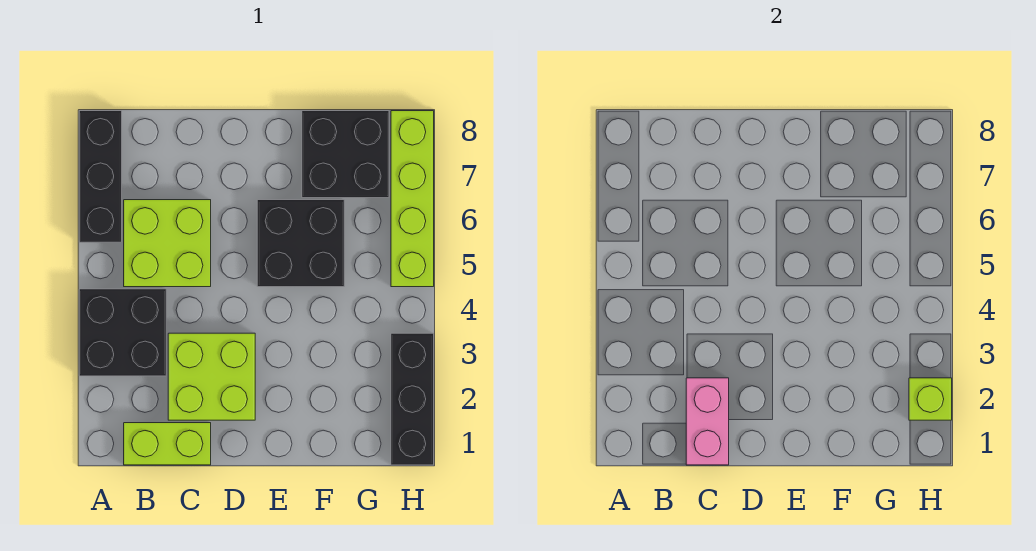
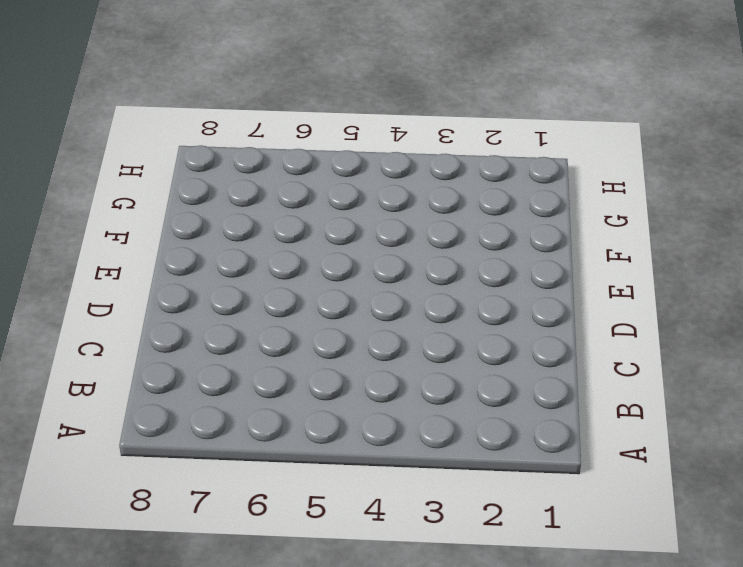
none -> black brick A3:B4 level 1
none -> black brick A6:A8 level 1

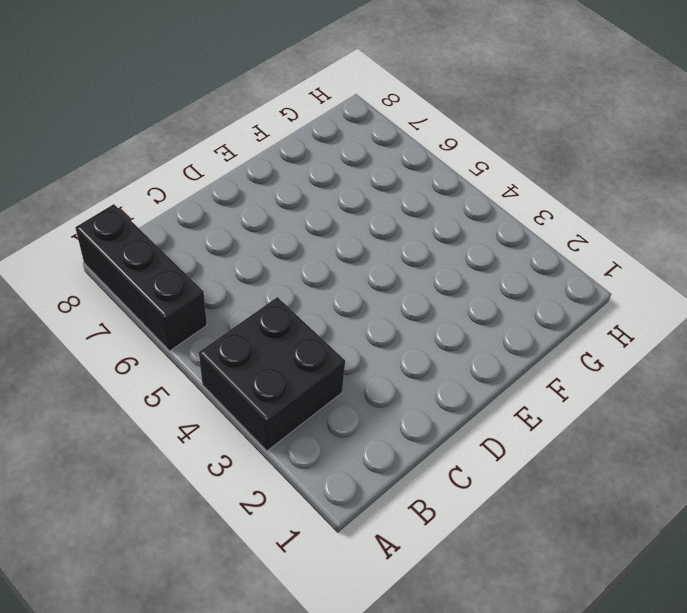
none -> lime brick B1:C1 level 1
none -> lime brick B5:C6 level 1

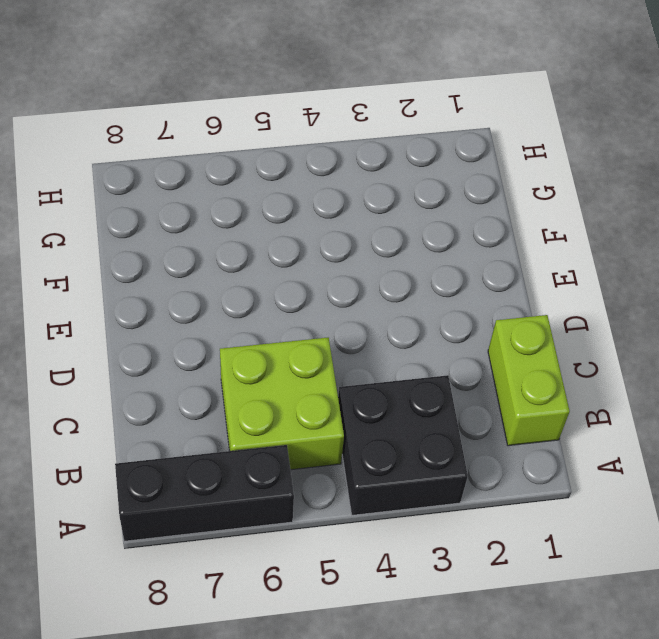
none -> lime brick C2:D3 level 1
none -> black brick E5:F6 level 1

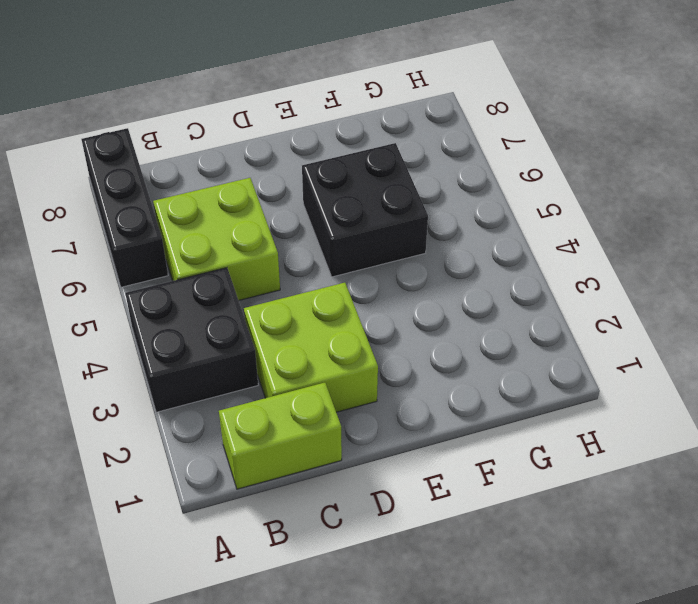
none -> black brick F7:G8 level 1
none -> black brick H1:H3 level 1

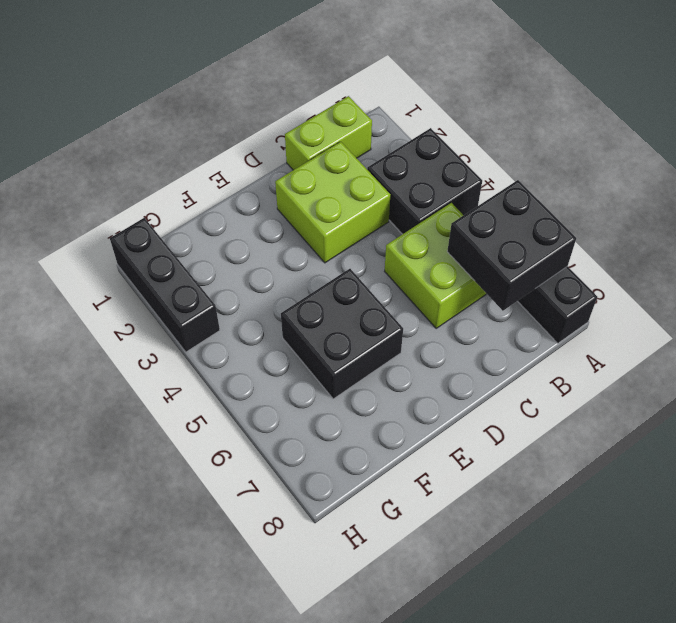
black brick A6:B7 level 2 -> black brick F7:G8 level 1
none -> lime brick H5:H8 level 1
none -> pink brick C1:C2 level 2

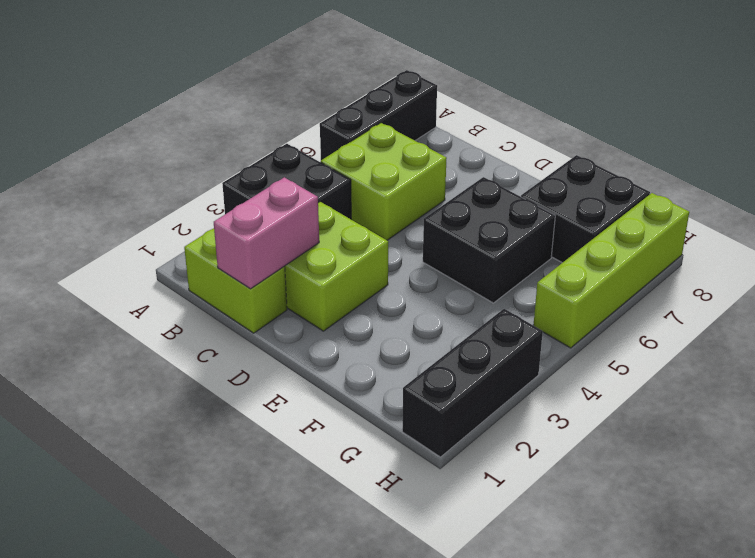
none -> lime brick H2 level 2

